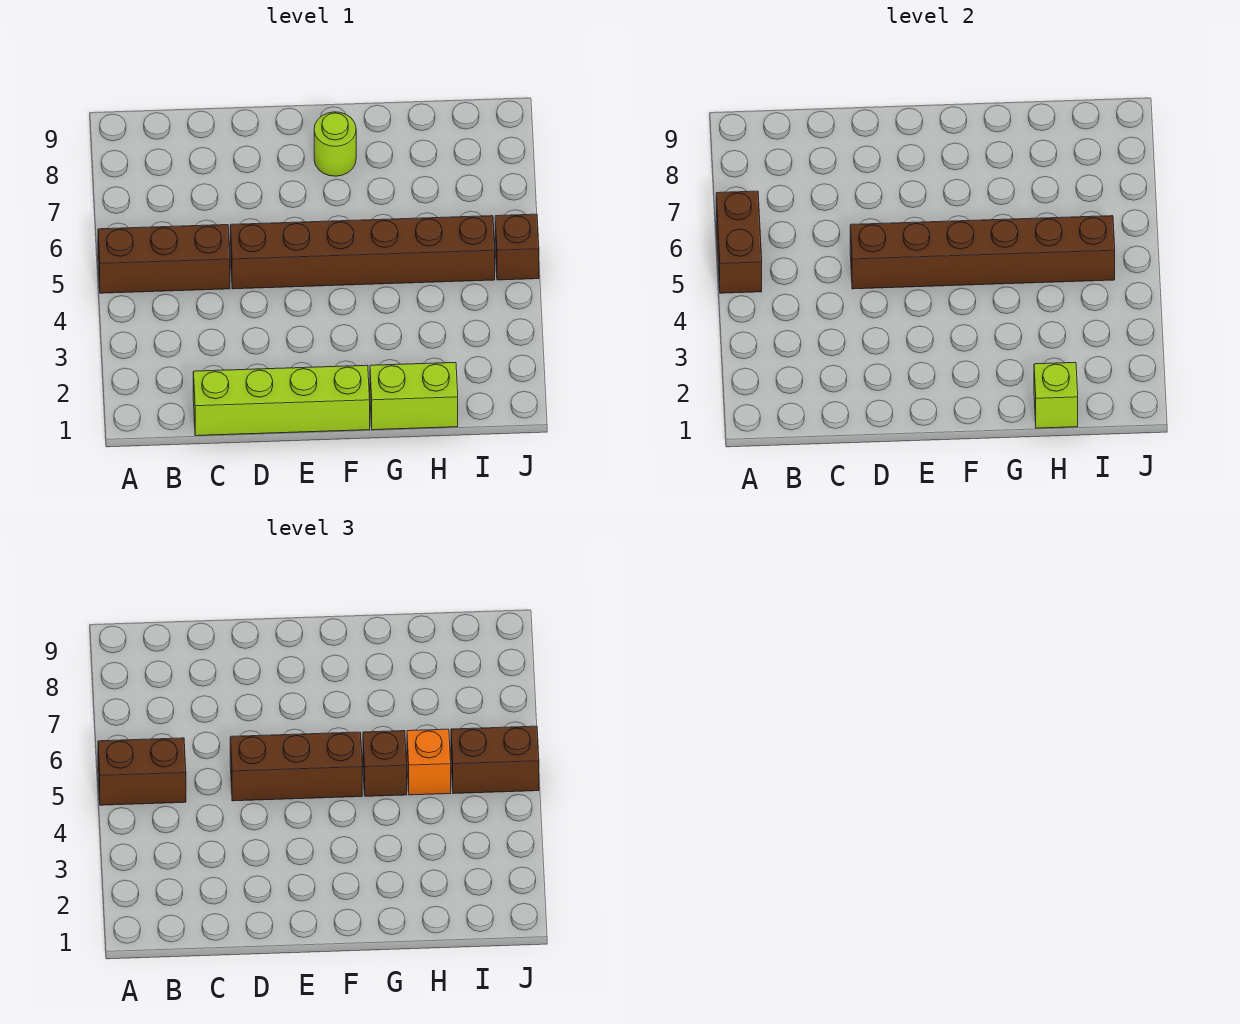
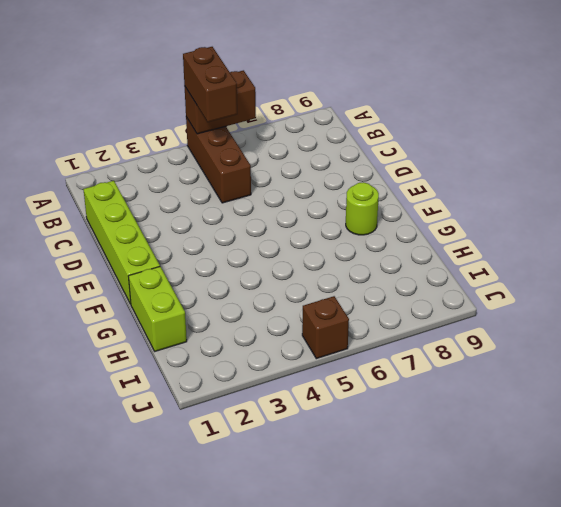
none -> brown brick D5:I5 level 1
none -> brown brick D5:I5 level 2
none -> lime brick H1 level 2

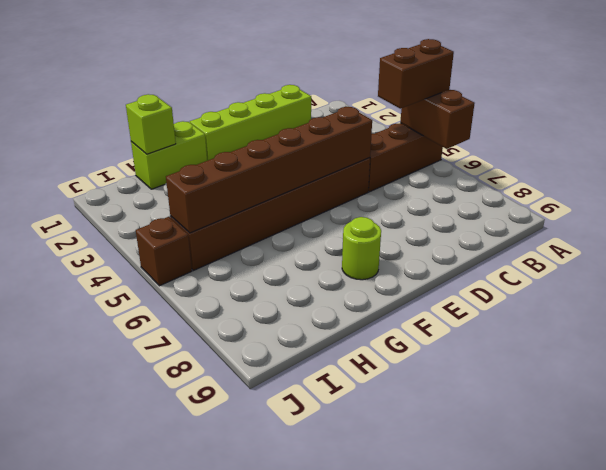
none -> brown brick D5:F5 level 3
none -> brown brick G5 level 3
none -> orange brick H5 level 3

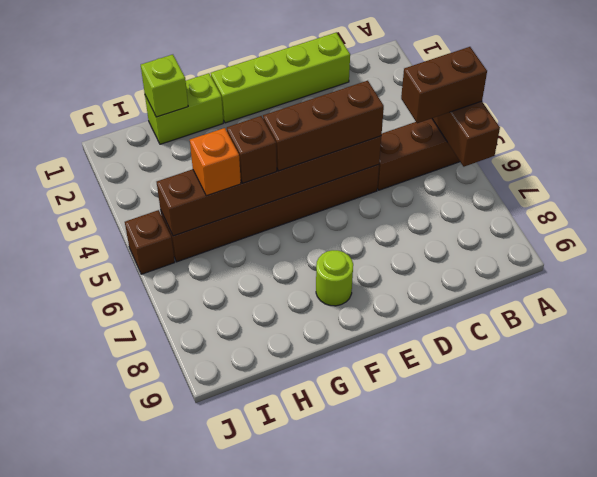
none -> brown brick I5:J5 level 3

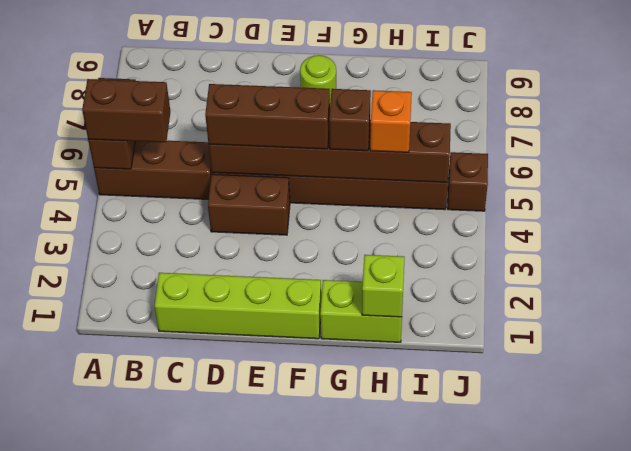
brown brick D4:E4 level 1 -> brown brick I5:J5 level 3

